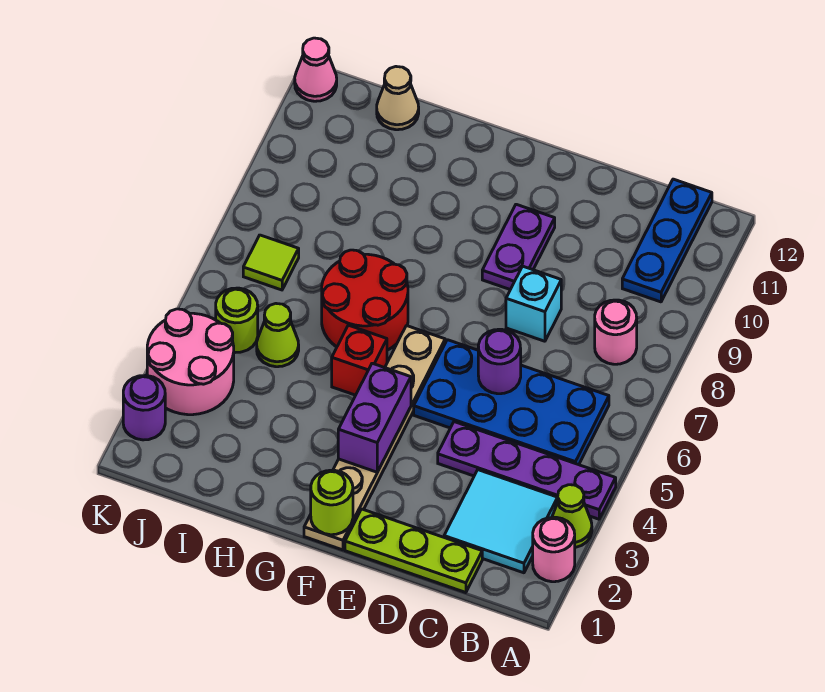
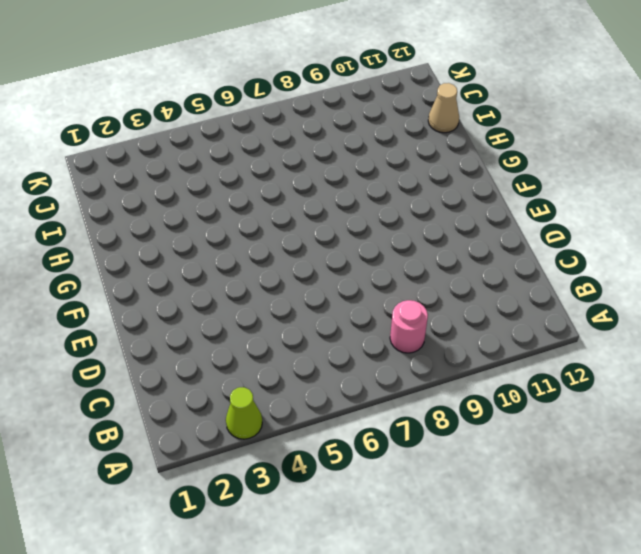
none -> pink round brick A2 level 1
none -> purple plate A4:D4 level 1
none -> cyan tile B2:C3 level 1

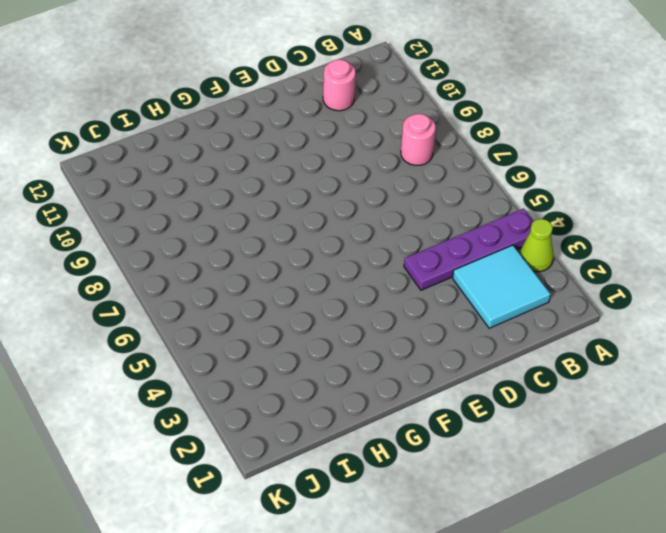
pink round brick C11 level 1 -> pink round brick A2 level 1
none -> blue plate B5:E6 level 1
none -> blue plate B10:B12 level 1
none -> lime plate C1:E1 level 1

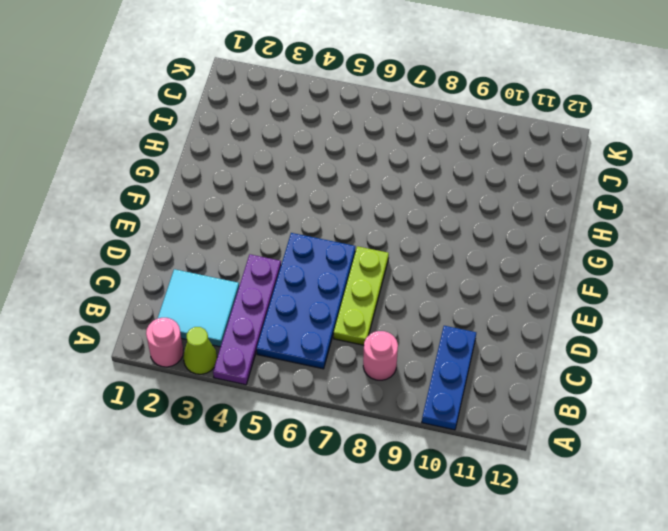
blue plate A10:C10 level 1 -> blue plate B10:B12 level 1
lime plate C7:E7 level 1 -> lime plate C1:E1 level 1
none -> cyan brick D8 level 1
none -> purple plate E9:E10 level 1
none -> tan plate F1:F6 level 1

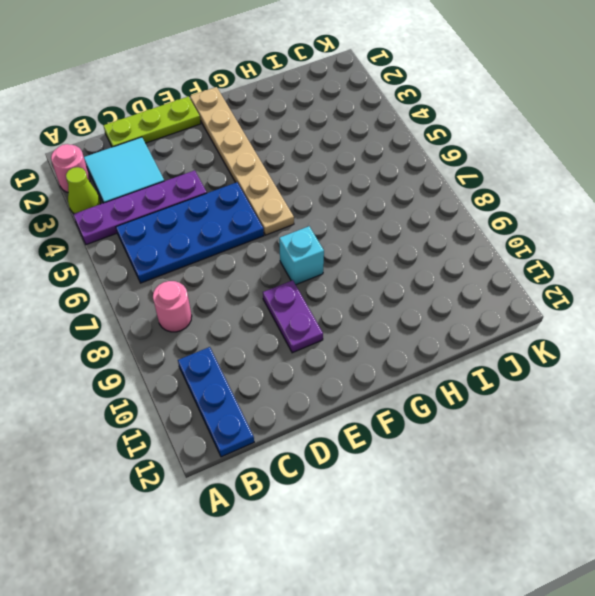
cyan brick F8 level 1 -> cyan brick D8 level 1
none -> red brick G5 level 1
none -> red round brick G6:H7 level 1
none -> lime cone I5 level 1

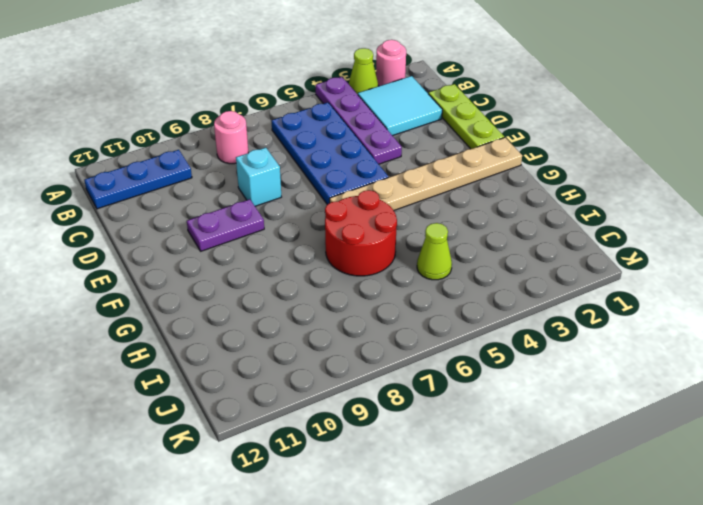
none -> red brick G5 level 1
none -> tan cone I12 level 1
none -> pink round brick J3:K4 level 1

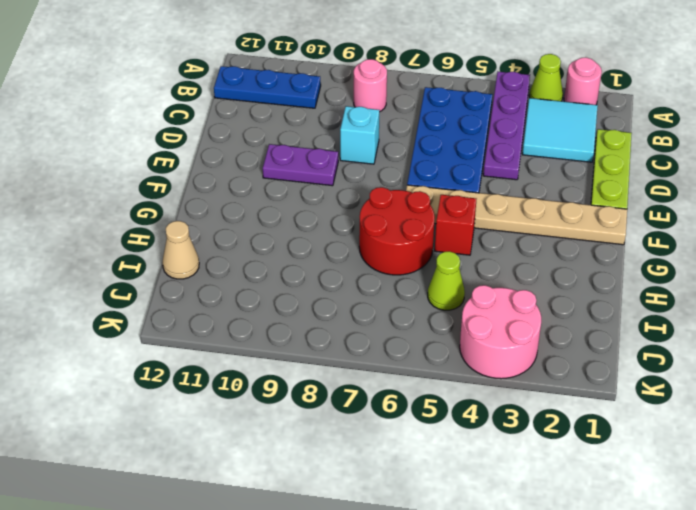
none -> lime round brick J5 level 1
none -> lime tile J7 level 1
none -> purple round brick K2 level 1

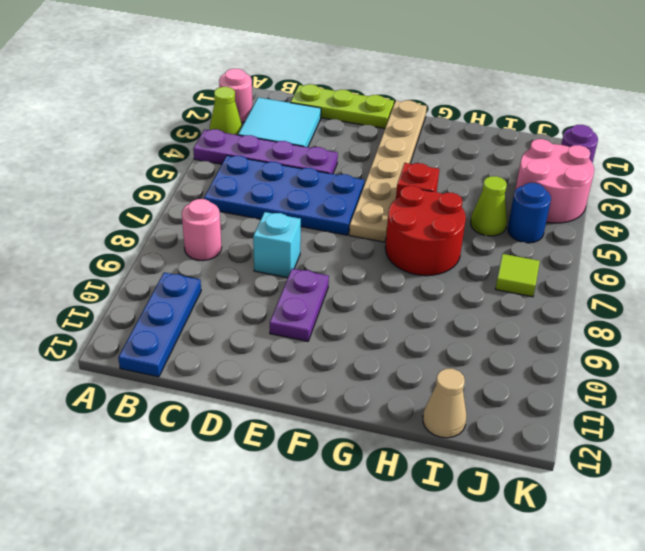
blue round brick J5 level 1 -> lime round brick J5 level 1
none -> pink cone K12 level 1
none -> purple round brick D6 level 2
none -> lime round brick F1 level 2

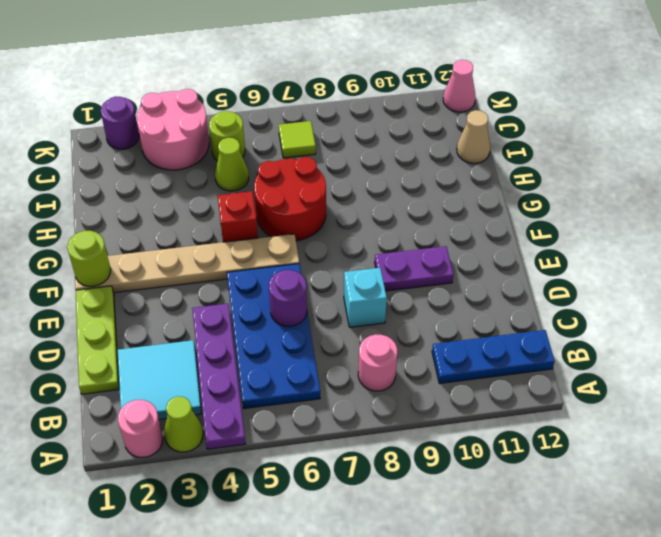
none -> purple brick F3:F4 level 2

